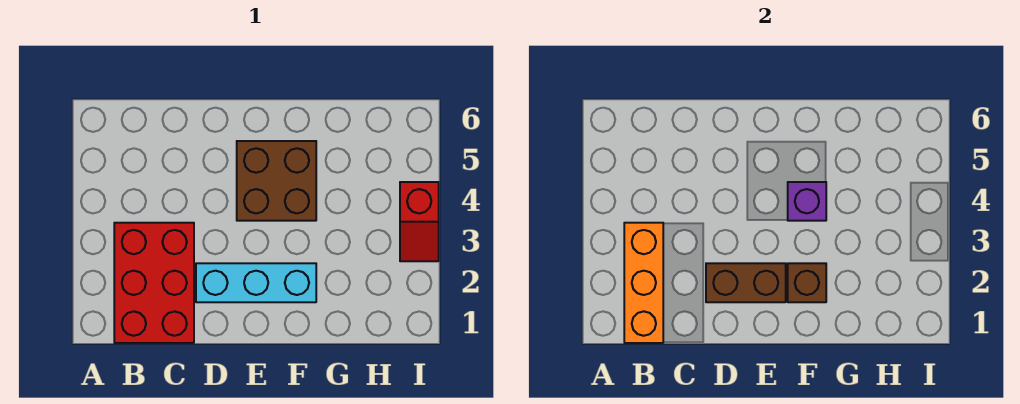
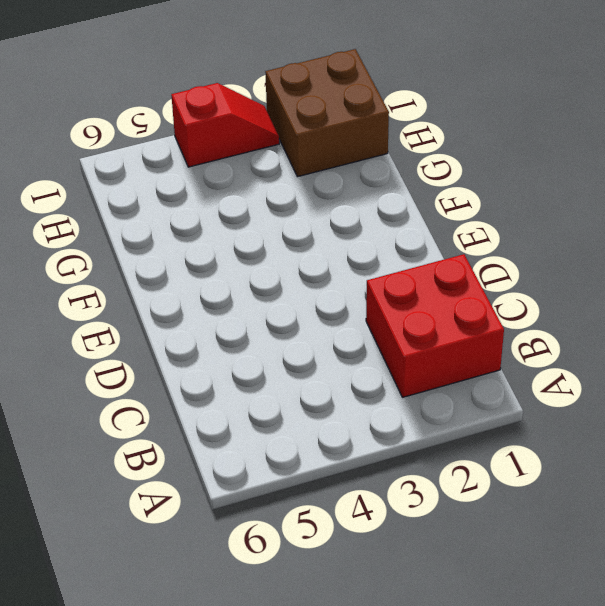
red brick B1:C2 level 1 -> red brick B1:C3 level 1
brown brick H1:I2 level 1 -> brown brick E4:F5 level 1
none -> cyan brick D2:F2 level 1
none -> orange brick B1:B3 level 2

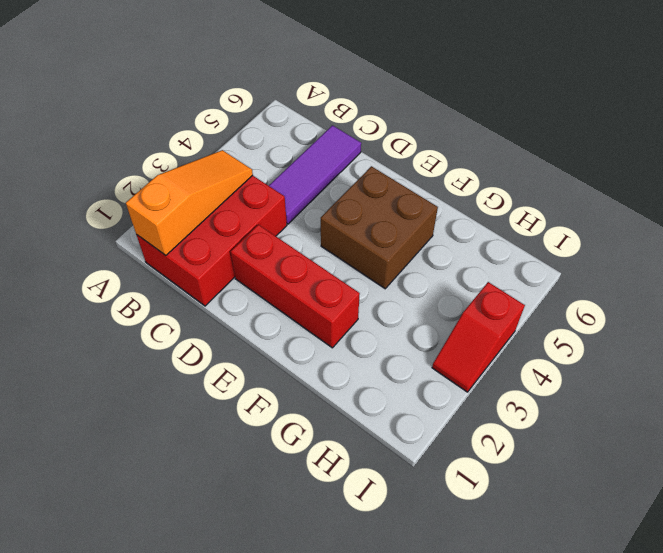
orange slope B1:B3 level 2 top 1 -> orange brick B1:B3 level 2
purple tile C4:C6 level 1 -> none
red brick D2:F2 level 1 -> cyan brick D2:F2 level 1
none -> brown brick D2:E2 level 2
none -> brown brick F2 level 2

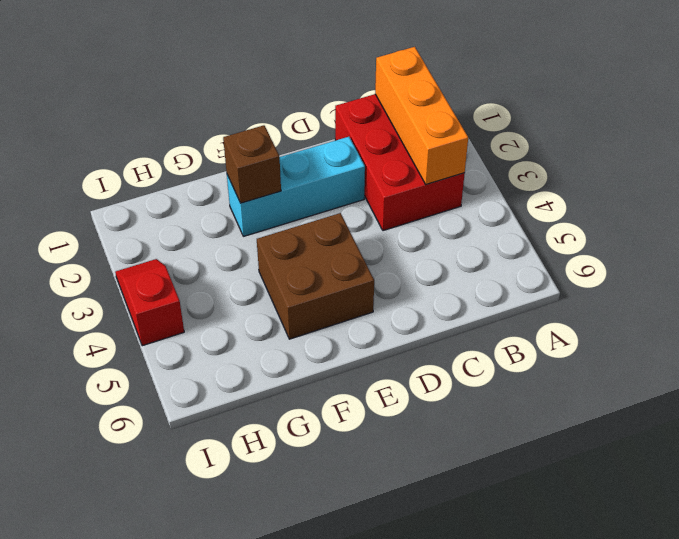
none -> brown brick D2:E2 level 2
none -> purple brick F4 level 2

